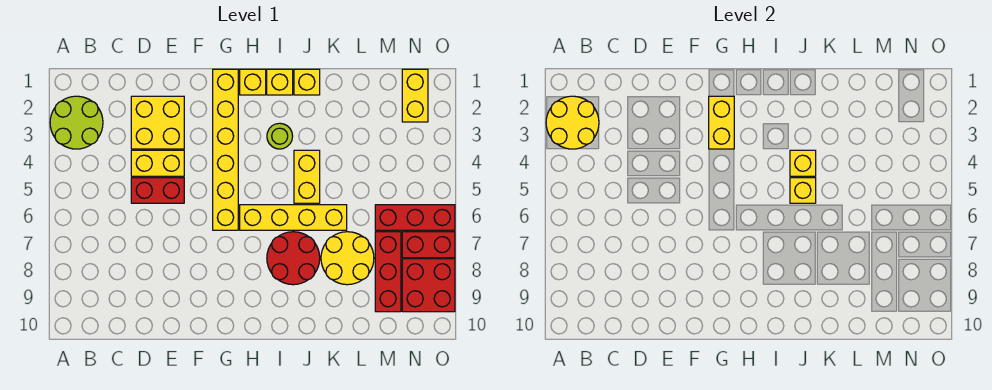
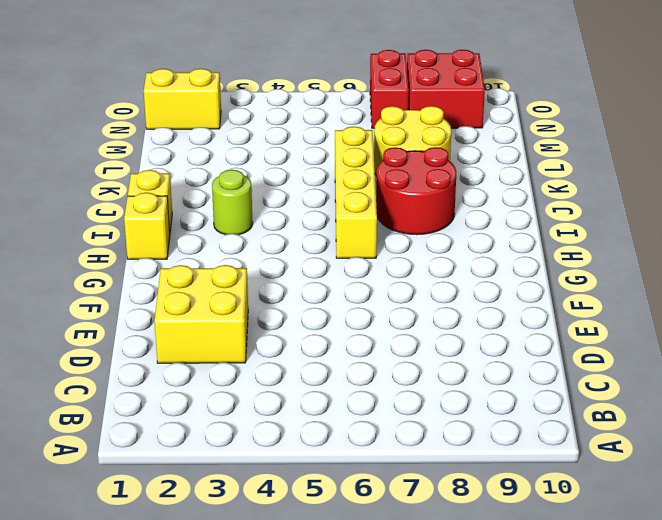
none -> lime round brick A2:B3 level 1
none -> yellow brick D4:E4 level 1
none -> red brick D5:E5 level 1

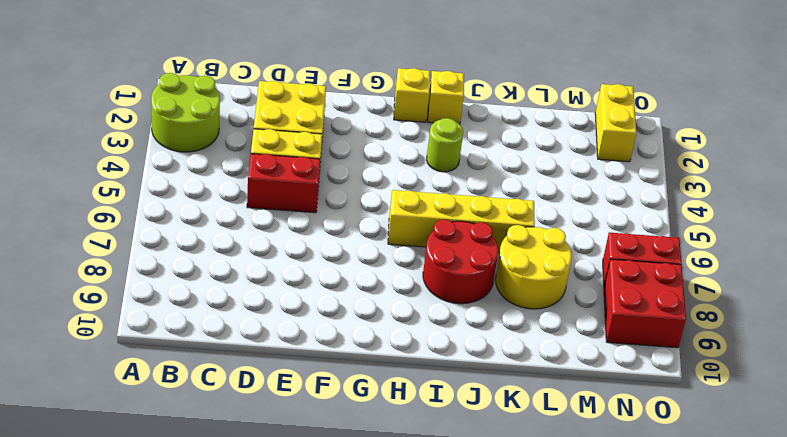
none -> yellow brick G1:G6 level 1
none -> yellow brick J1 level 1
none -> yellow brick J4:J5 level 1

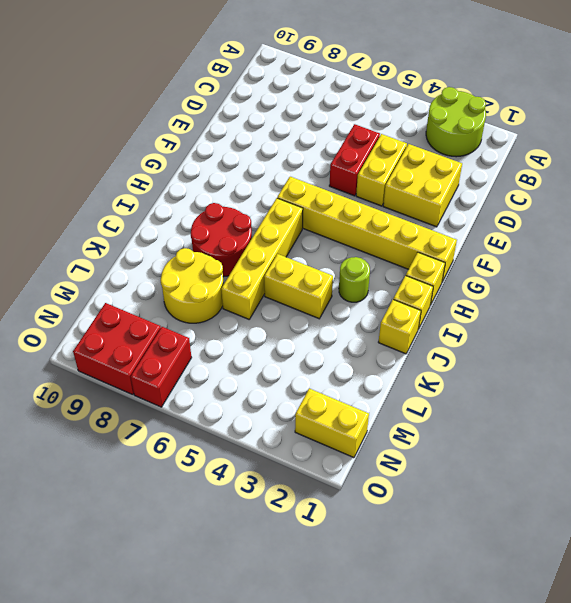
none -> red brick M6:O6 level 1
none -> red brick M7:M9 level 1
none -> yellow round brick A2:B3 level 2

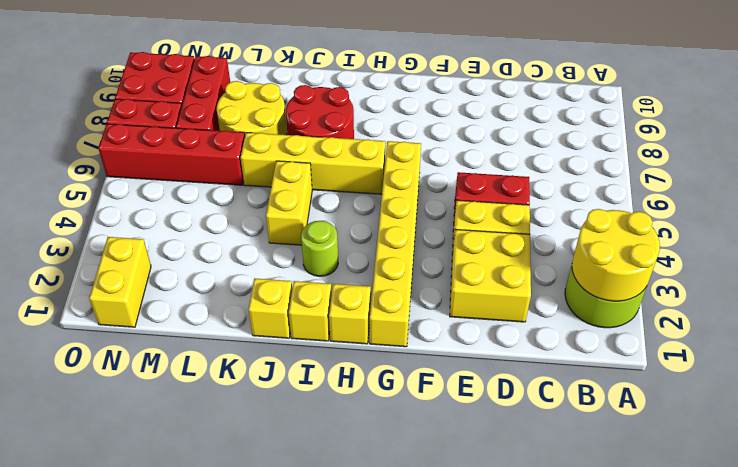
red brick L6:O6 level 1 -> red brick M6:O6 level 1
none -> yellow brick G2:G3 level 2
none -> yellow brick J4 level 2
none -> yellow brick J5 level 2

